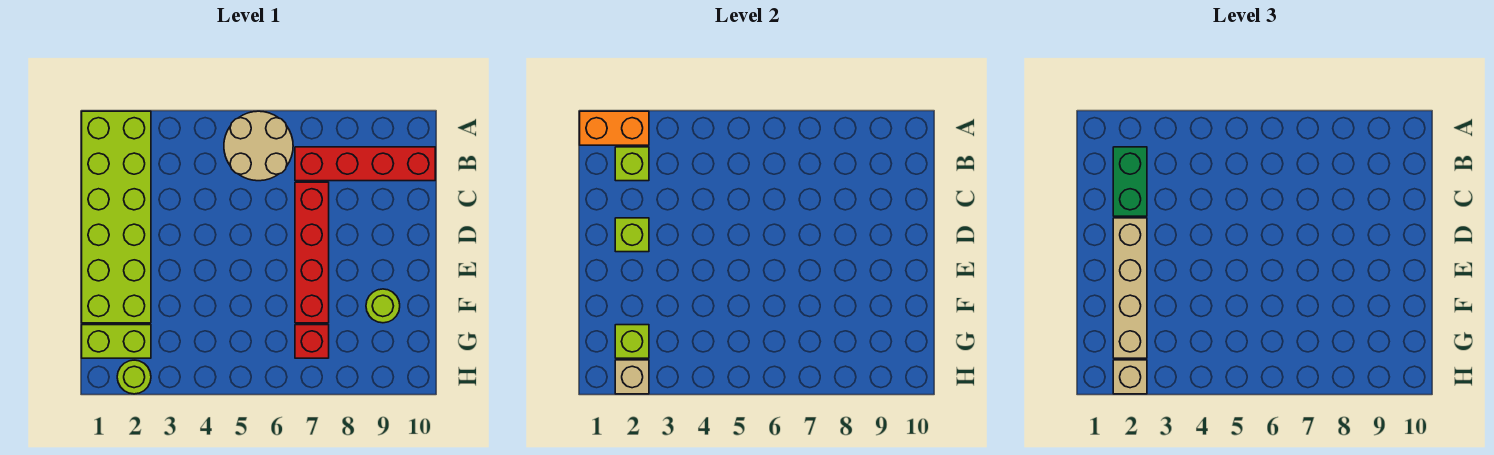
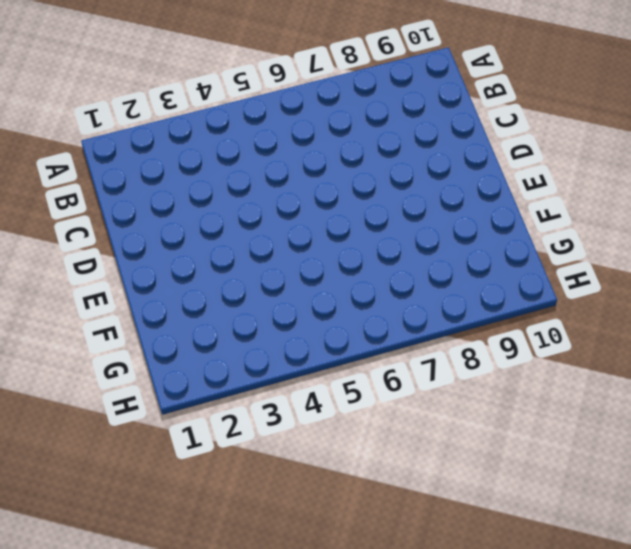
none -> lime brick A1:F2 level 1
none -> tan round brick A5:B6 level 1
none -> red brick B7:B10 level 1

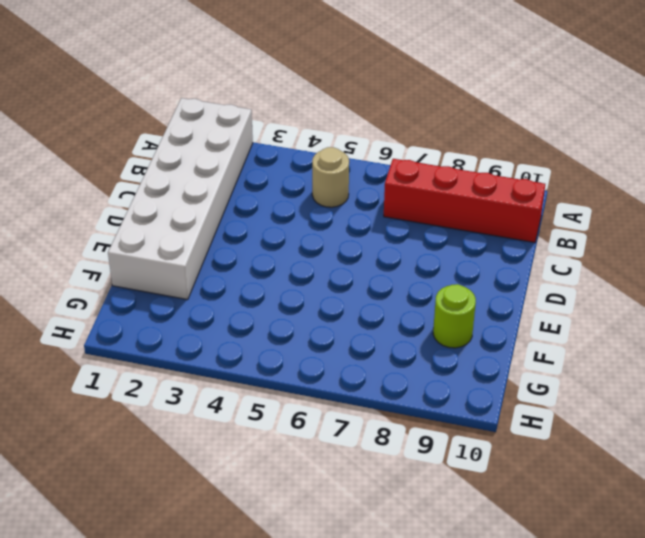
white brick A1:F2 level 1 -> lime brick A1:F2 level 1
tan round brick B5 level 1 -> tan round brick A5:B6 level 1
none -> red brick C7:F7 level 1
none -> lime brick G1:G2 level 1
none -> red brick G7 level 1

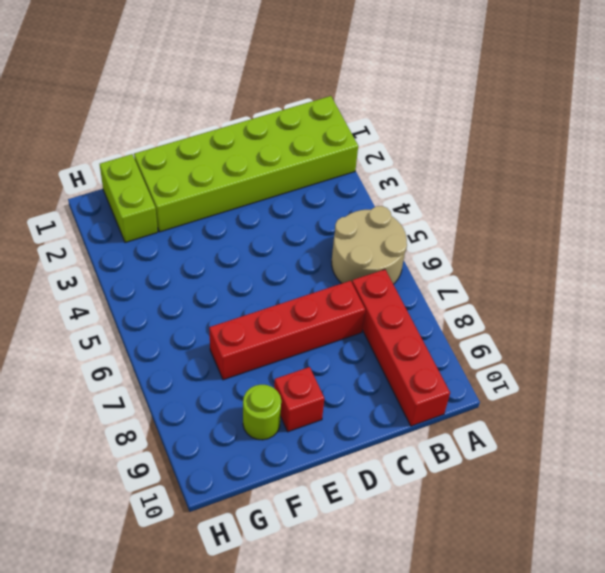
red brick E9 level 1 -> red brick G7 level 1
none -> lime round brick H2 level 1
none -> orange brick A1:A2 level 2
none -> lime brick B2 level 2

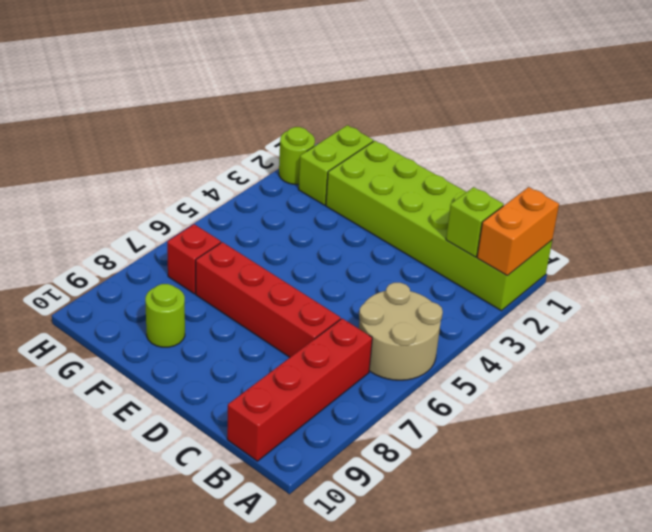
none -> lime brick D2 level 2
none -> lime brick G2 level 2
none -> tan brick H2 level 2

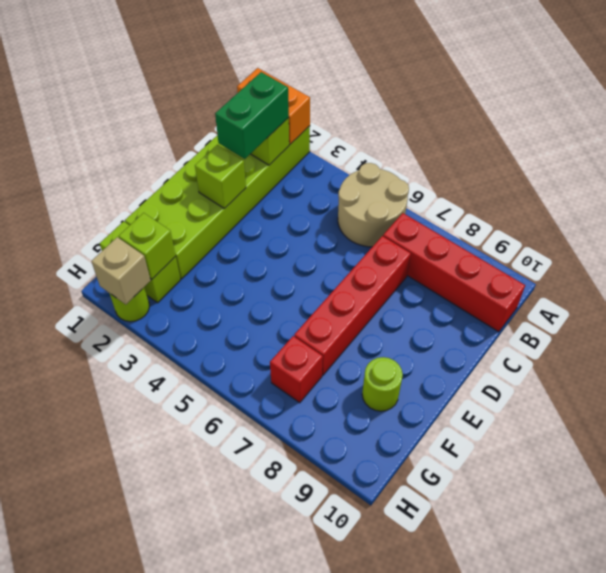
none -> tan brick D2:G2 level 3
none -> tan brick H2 level 3

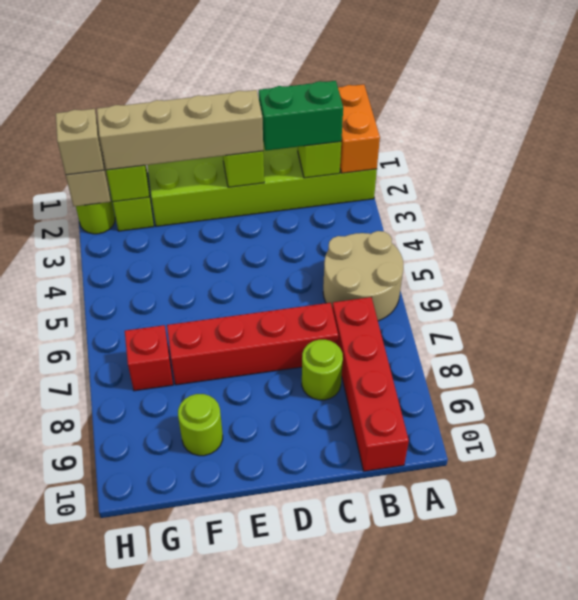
lime round brick C8 level 1 -> none

